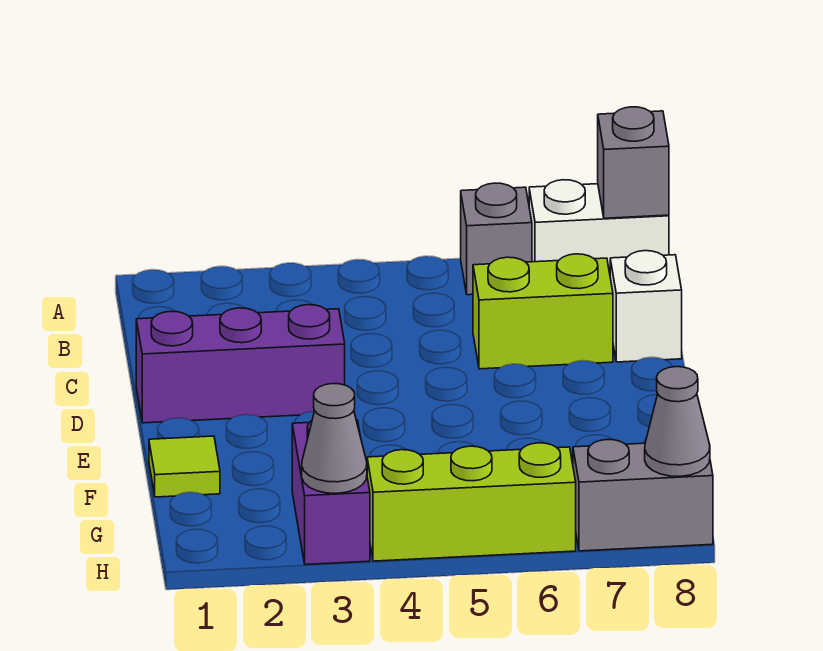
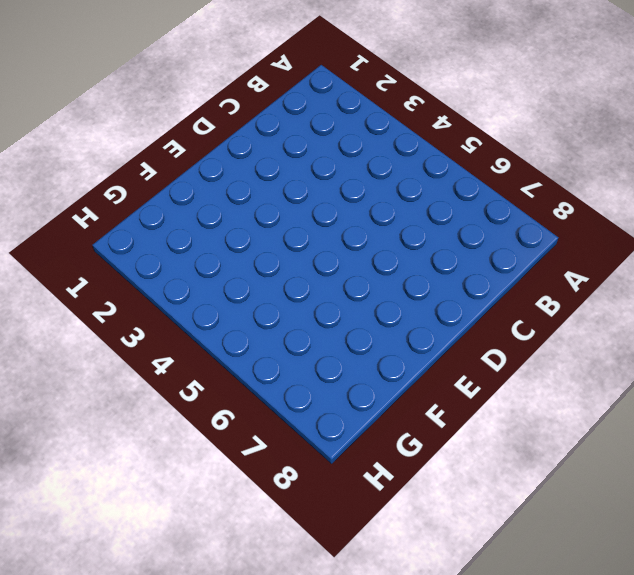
none -> grey brick A6 level 1
none -> white brick A7:A8 level 1
none -> lime brick C6:C7 level 1

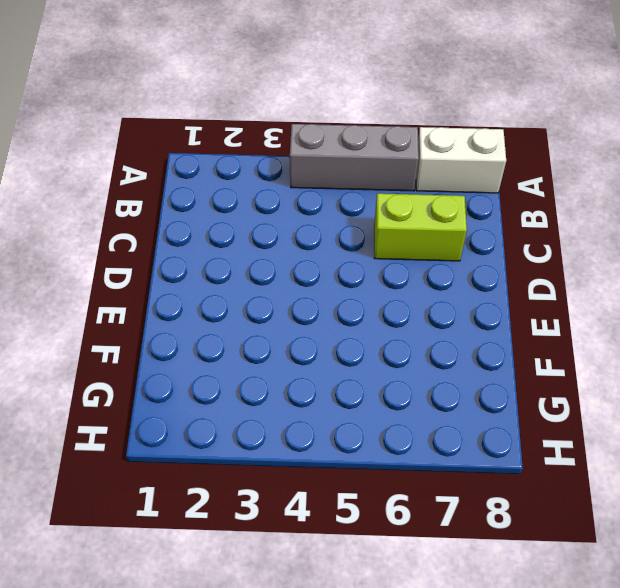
grey brick A4:A6 level 1 -> grey brick A6 level 1
none -> white brick C8 level 1
none -> purple brick D1:D3 level 1
none -> lime tile F1 level 1

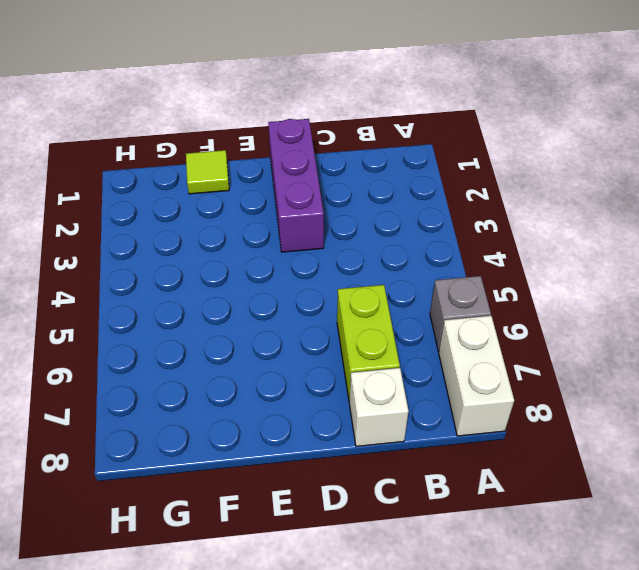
none -> purple brick G3:H3 level 1
none -> lime brick H4:H6 level 1
none -> grey brick H7:H8 level 1

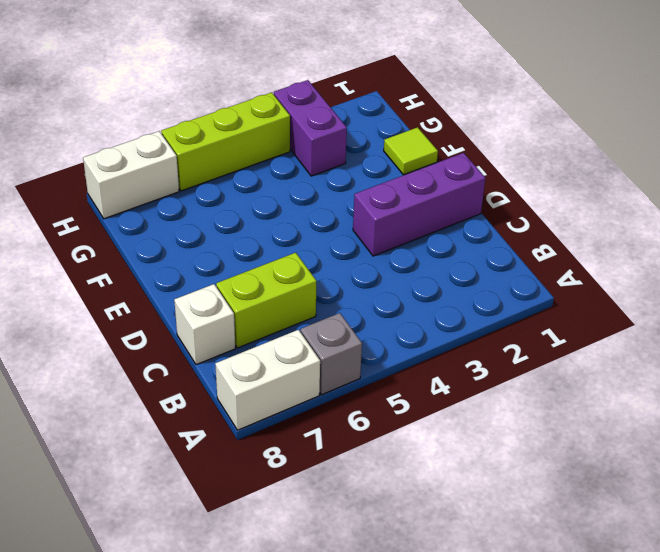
white brick H7:H8 level 1 -> grey brick H7:H8 level 1
none -> grey brick A8 level 2
none -> grey cone H3 level 2
none -> grey cone H8 level 2

